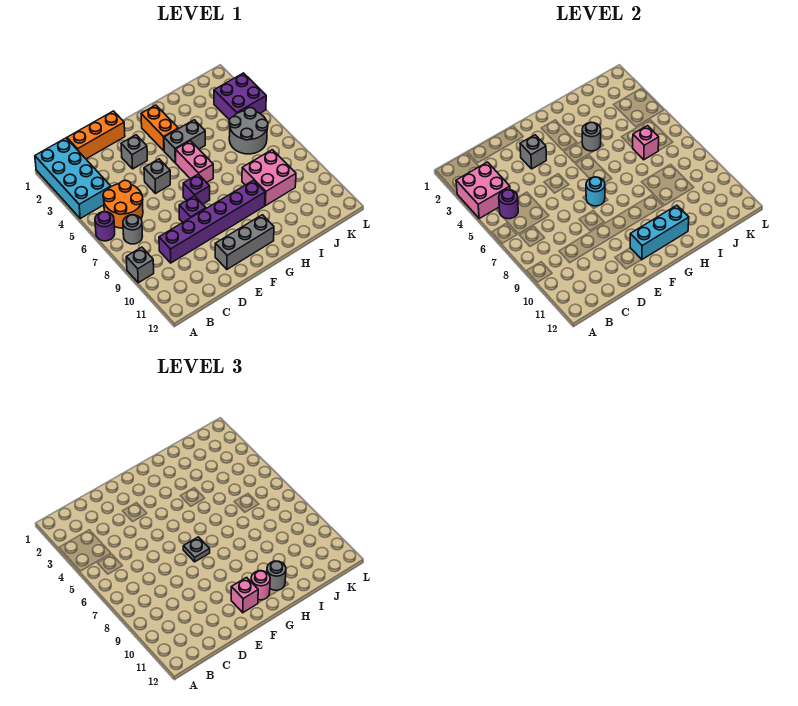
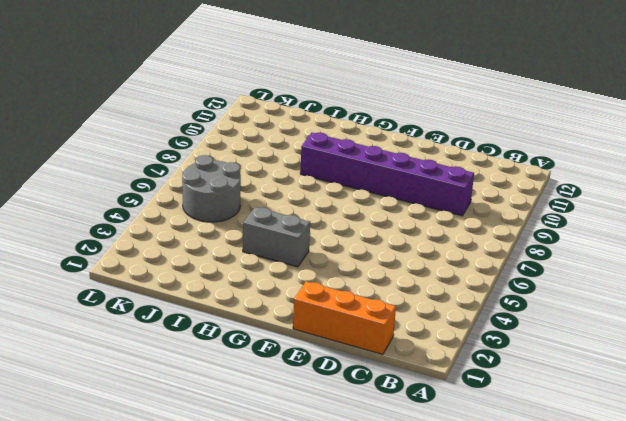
none -> cyan brick A1:B4 level 1
none -> purple round brick A6 level 1
none -> grey brick A9 level 1

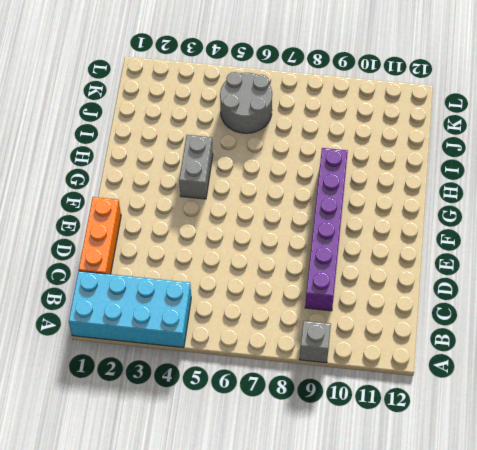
none -> purple round brick A6 level 1
none -> orange round brick B5:C6 level 1
none -> grey round brick B7 level 1

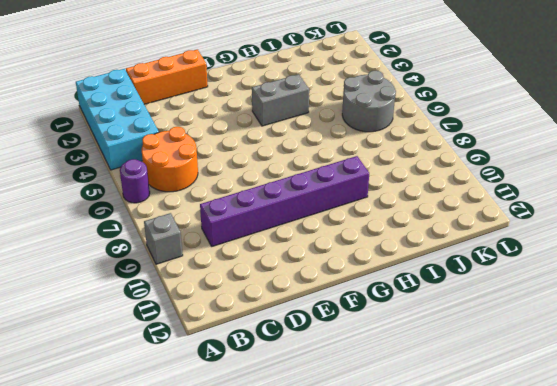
none -> grey round brick B7 level 1
none -> grey brick E3 level 1
none -> grey brick E5 level 1

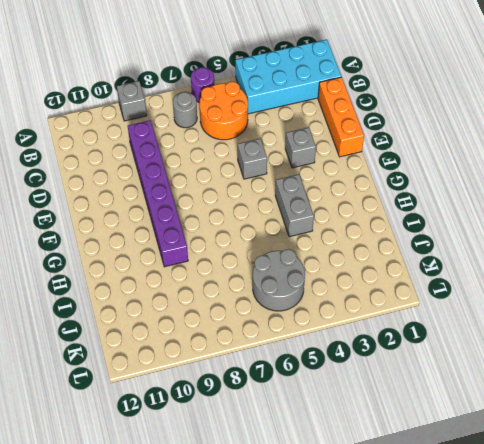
none -> purple brick E8 level 1
none -> grey brick E11:G11 level 1
none -> purple brick F7 level 1

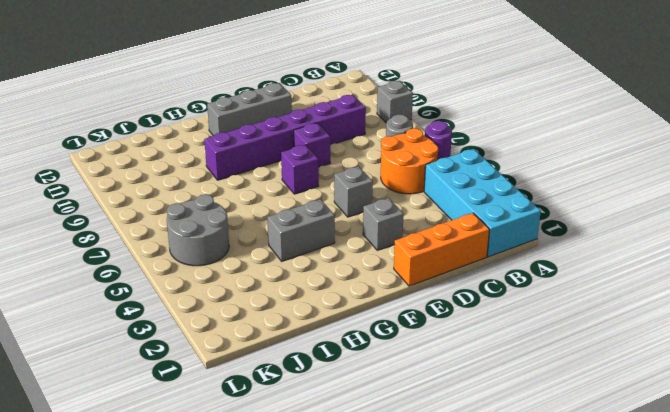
none -> orange brick G2:G3 level 1
none -> pink brick G5:G6 level 1
none -> pink brick I8:J9 level 1

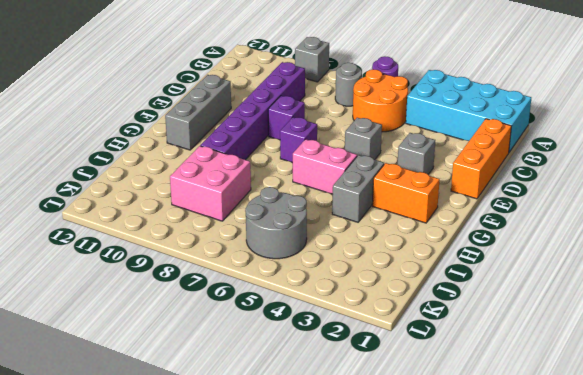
none -> purple brick K3:L4 level 1
none -> pink brick A3:B4 level 2
none -> purple round brick B5 level 2

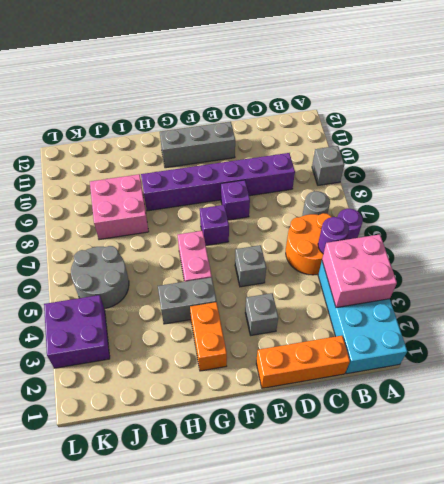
none -> grey brick E3 level 2
none -> cyan round brick F7 level 2
none -> cyan brick F11:H11 level 2

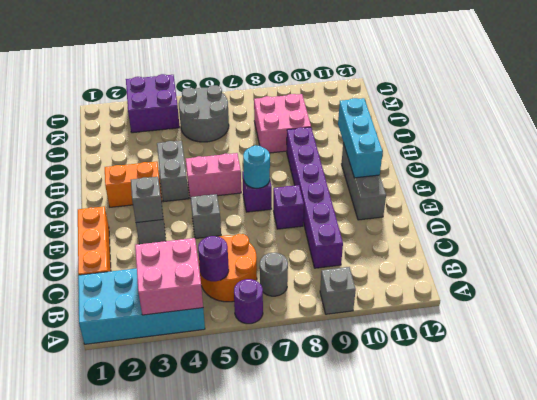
none -> grey round brick H4 level 2
none -> pink brick J6 level 2
none -> grey plate F7 level 3

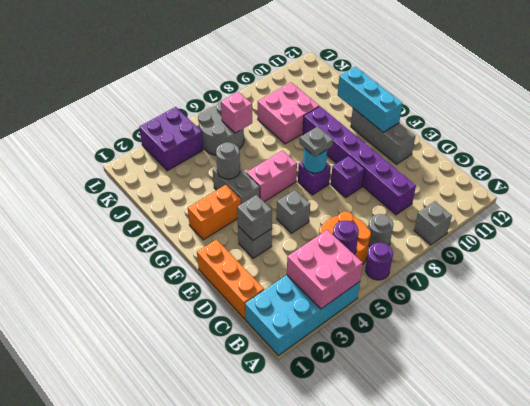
none -> pink brick F11 level 3
none -> pink round brick G11 level 3
none -> grey round brick H11 level 3

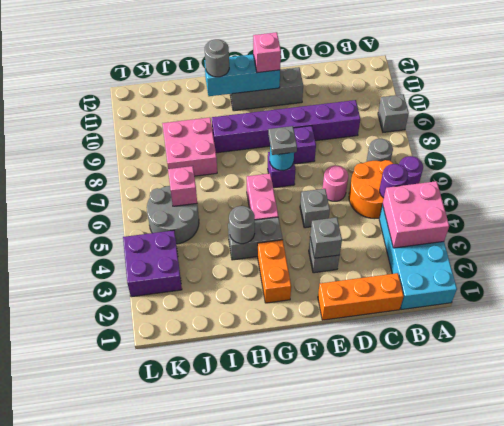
pink round brick D6 level 1 -> pink round brick G11 level 3

